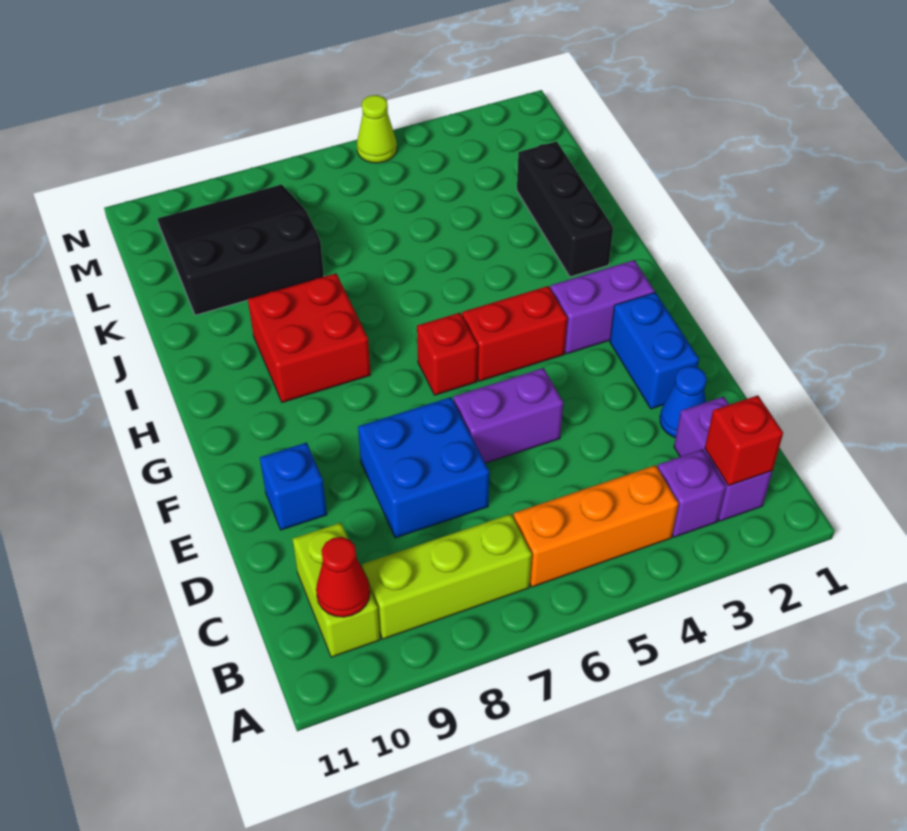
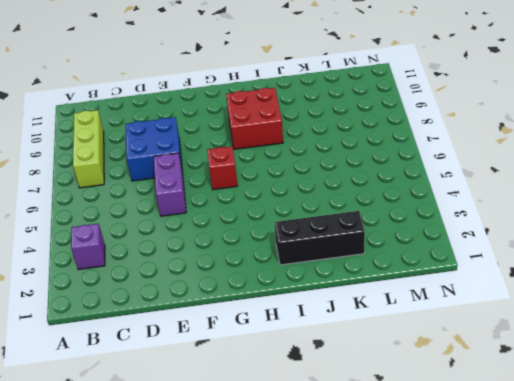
none -> purple brick B2:C2 level 1
none -> orange brick B4:B6 level 1
none -> lime brick B10:C10 level 1

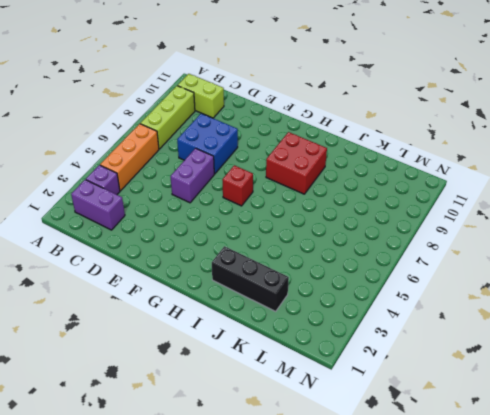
none -> blue cone D2 level 1
none -> blue brick E2:F2 level 1
none -> blue brick E10 level 1

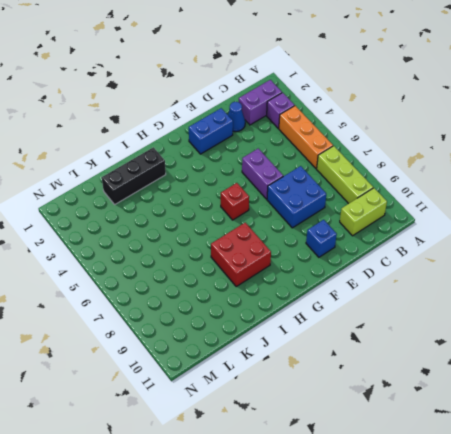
none -> purple brick G2:G3 level 1
none -> red brick G4:G5 level 1
none -> black slope K8:M10 level 1 top K

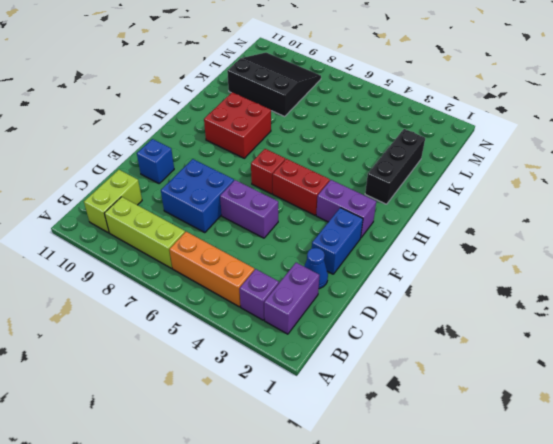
none -> lime cone N5 level 1
none -> red brick B2 level 2
none -> red cone B10 level 2

